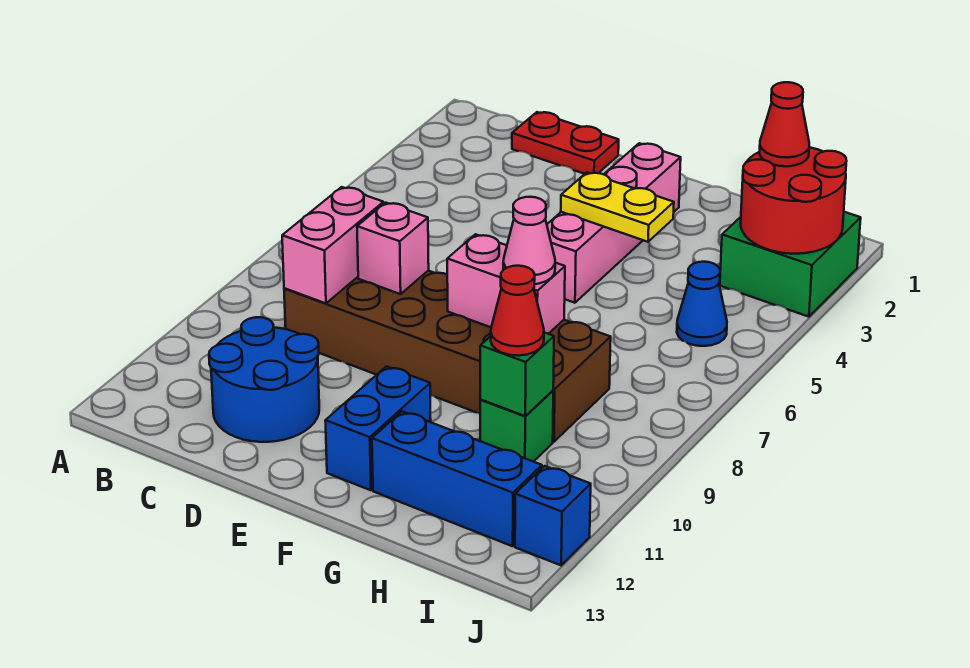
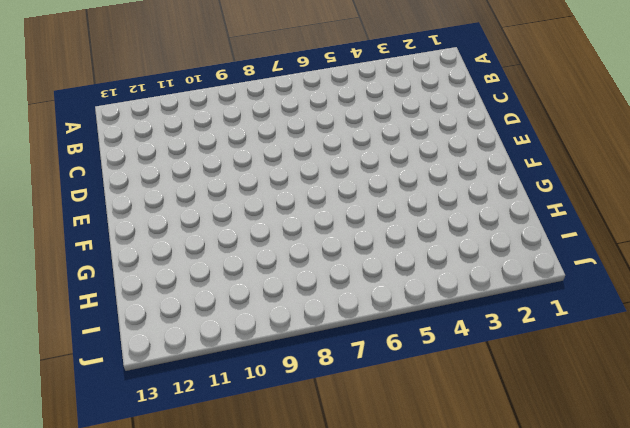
none -> red plate C1:D1 level 1
none -> brown brick C8:H9 level 1
none -> blue round brick C11:D12 level 1

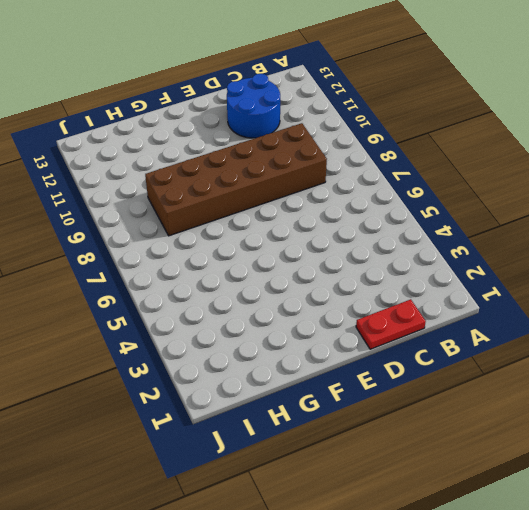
none -> pink brick F2:F5 level 1
none -> blue brick F11:F12 level 1
none -> blue brick G12:I12 level 1

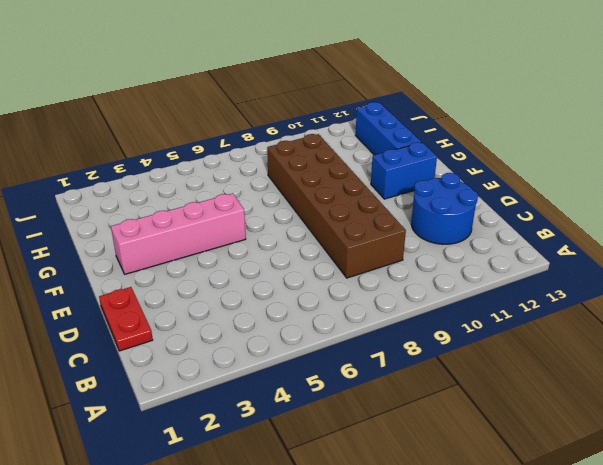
none -> green brick H10 level 1
none -> green brick I2:J3 level 1
none -> blue cone I5 level 1

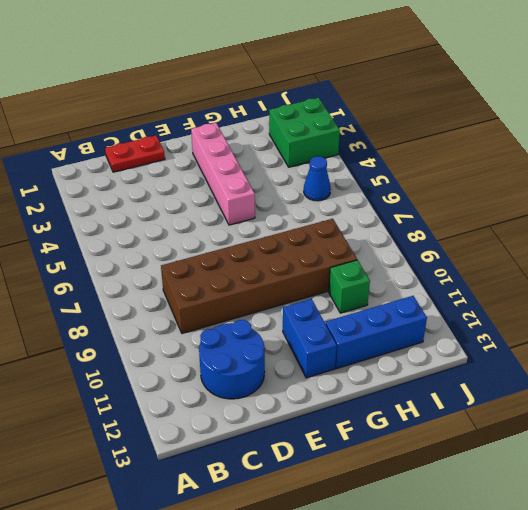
none -> blue brick J12 level 1
none -> pink brick C8:C9 level 2
none -> pink brick D8 level 2

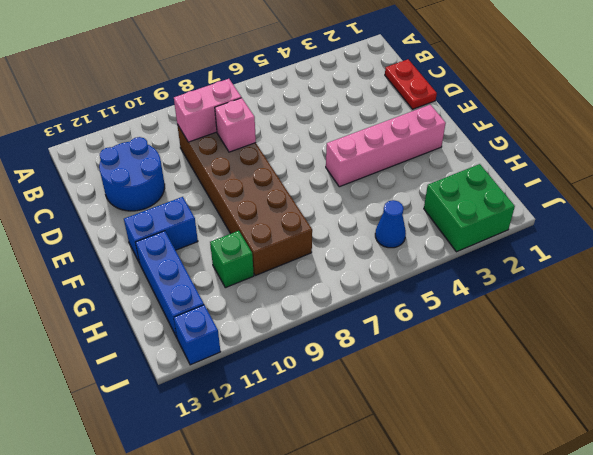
none -> yellow plate F4:G4 level 2
none -> pink brick F8:G8 level 2
none -> green brick H10 level 2

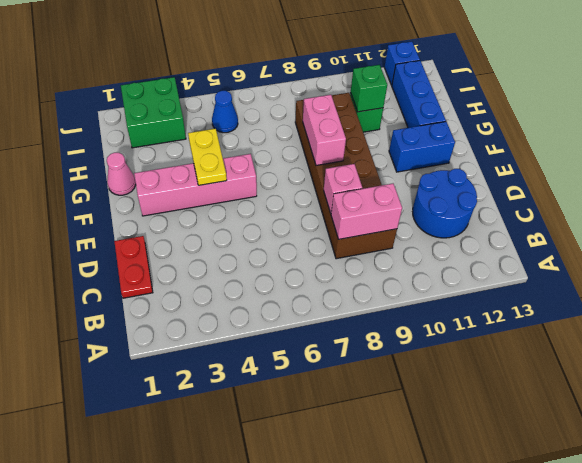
pink cone G1 level 1 -> pink cone G8 level 3
none -> red round brick I2:J3 level 2
none -> red cone H10 level 3
none -> red cone I2 level 3

